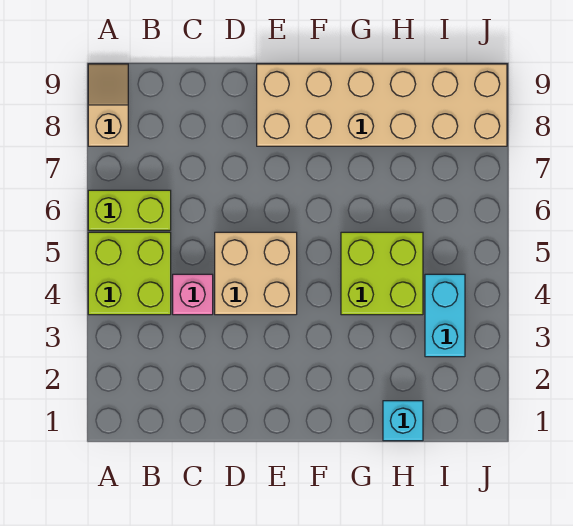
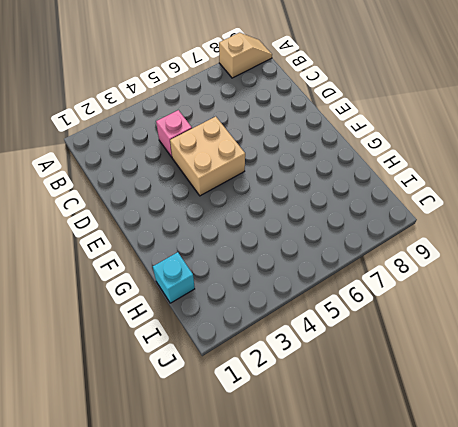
none -> lime brick A4:B5 level 1
none -> lime brick A6:B6 level 1

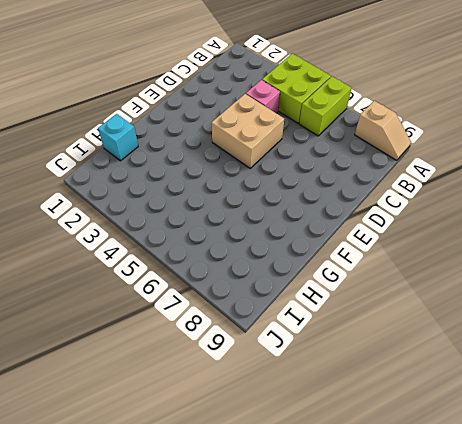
none -> tan brick E8:J9 level 1
none -> lime brick G4:H5 level 1

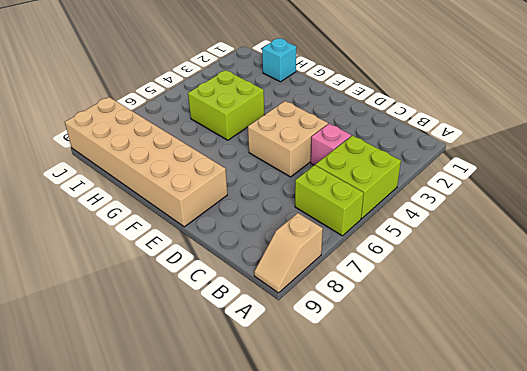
none -> cyan brick I3:I4 level 1

